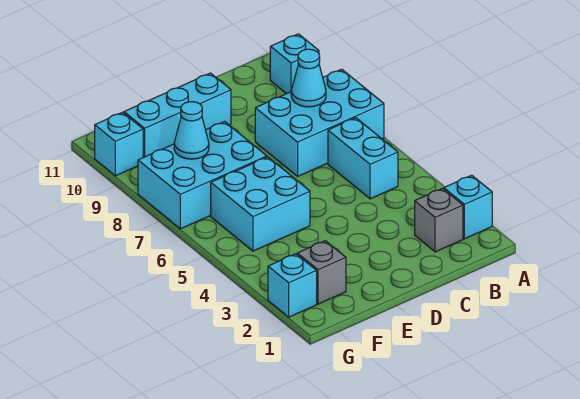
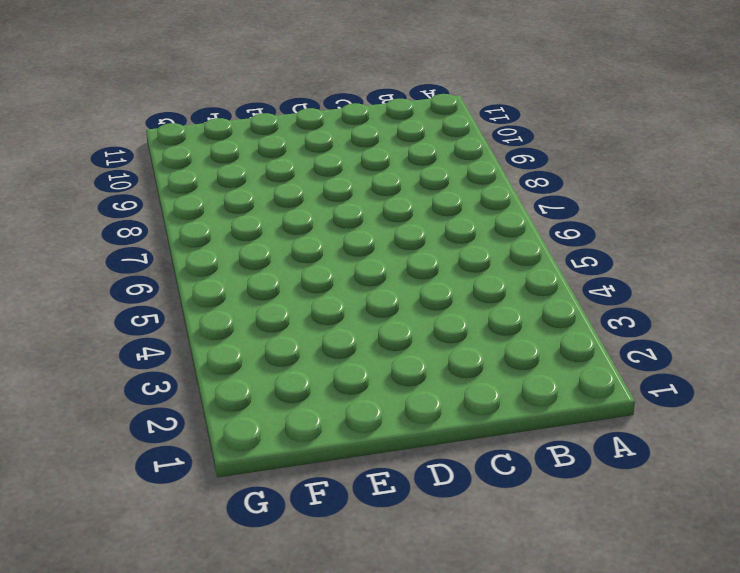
none -> cyan brick A2 level 1
none -> cyan brick A7:C8 level 1
none -> cyan brick A10 level 1

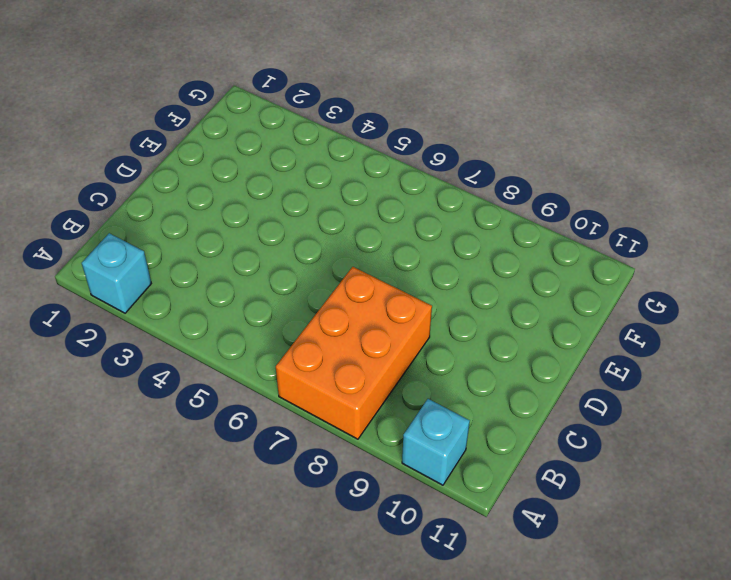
orange brick A7:C8 level 1 -> cyan brick A7:C8 level 1
none -> grey brick B2 level 1
none -> cyan brick B5:B6 level 1
none -> cyan brick D10:F10 level 1

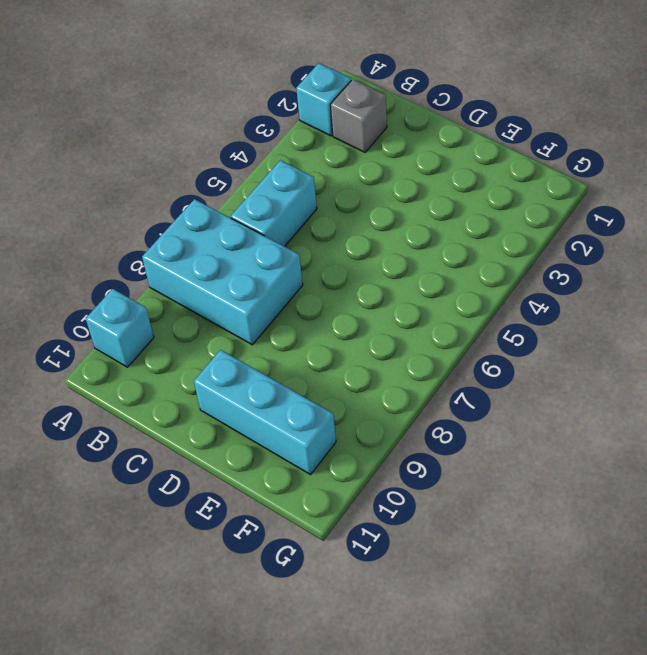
none -> cyan brick E5:F6 level 1
none -> cyan brick E7:G8 level 1
none -> grey brick F2 level 1

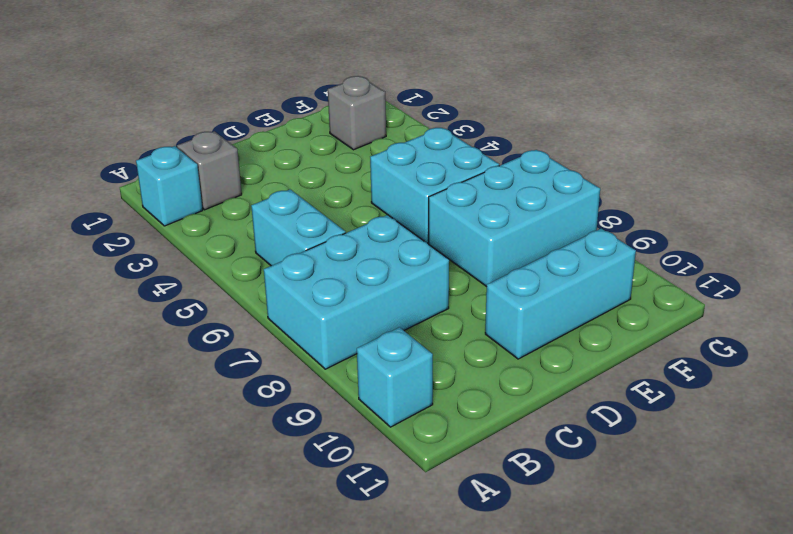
none -> cyan brick G2 level 1
none -> cyan brick G10 level 1
none -> cyan cone B8 level 2

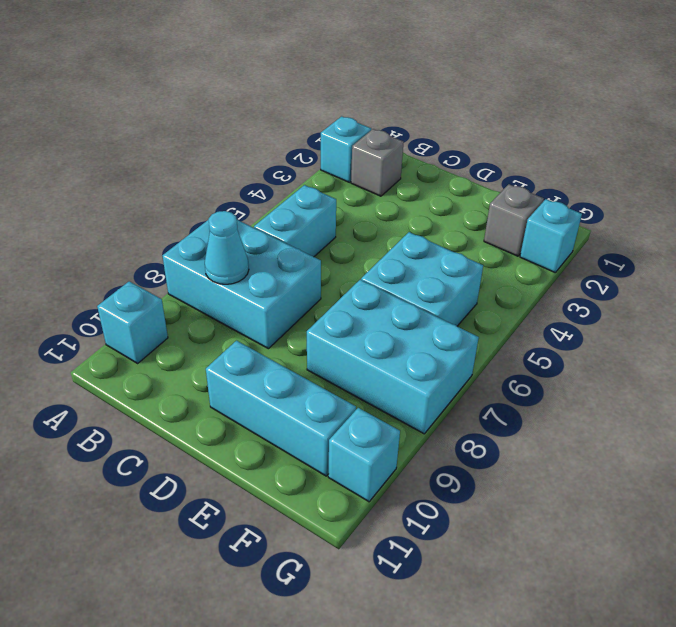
none -> cyan cone F8 level 2

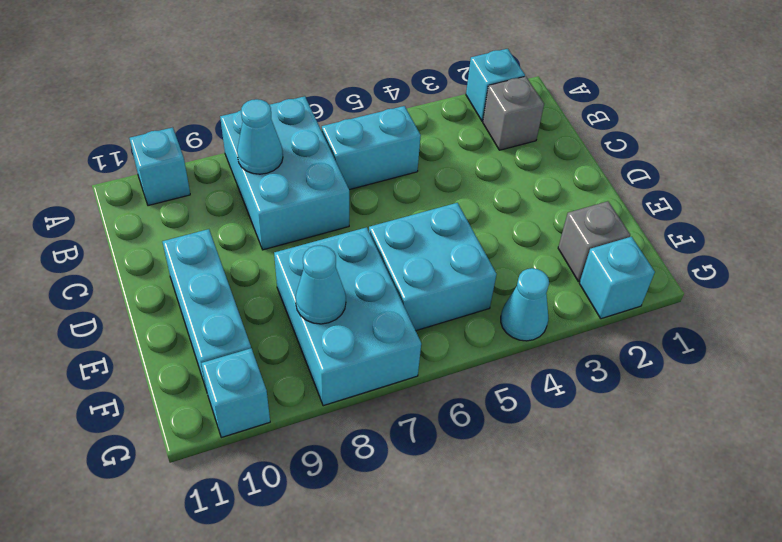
cyan cone G4 level 1 -> none

